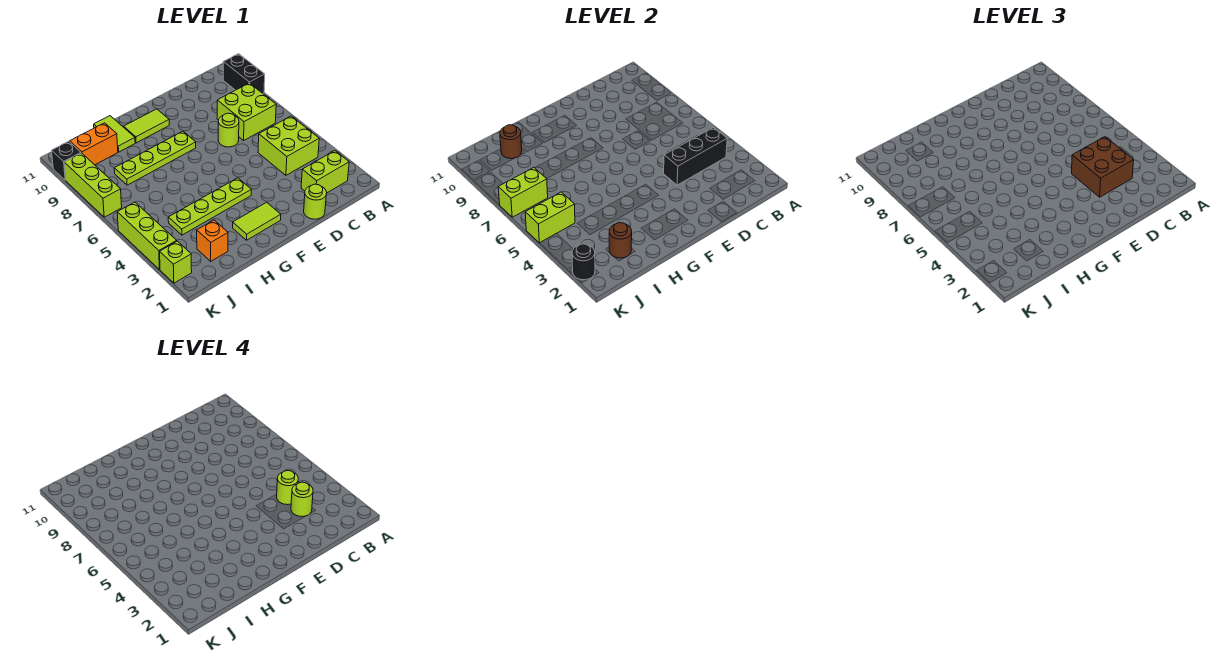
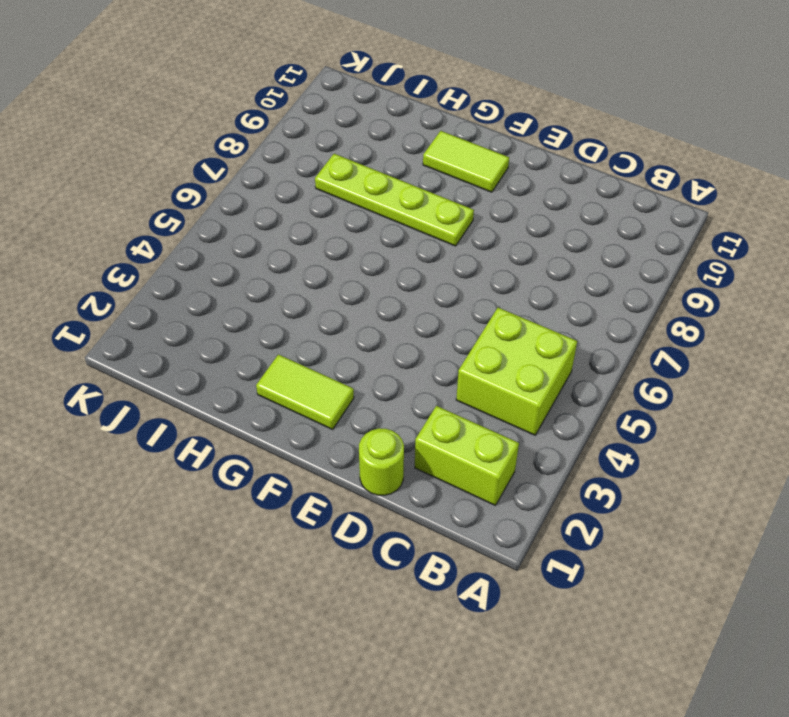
none -> black brick A9:A10 level 1
none -> lime brick B7:C8 level 1
none -> lime round brick D7 level 1

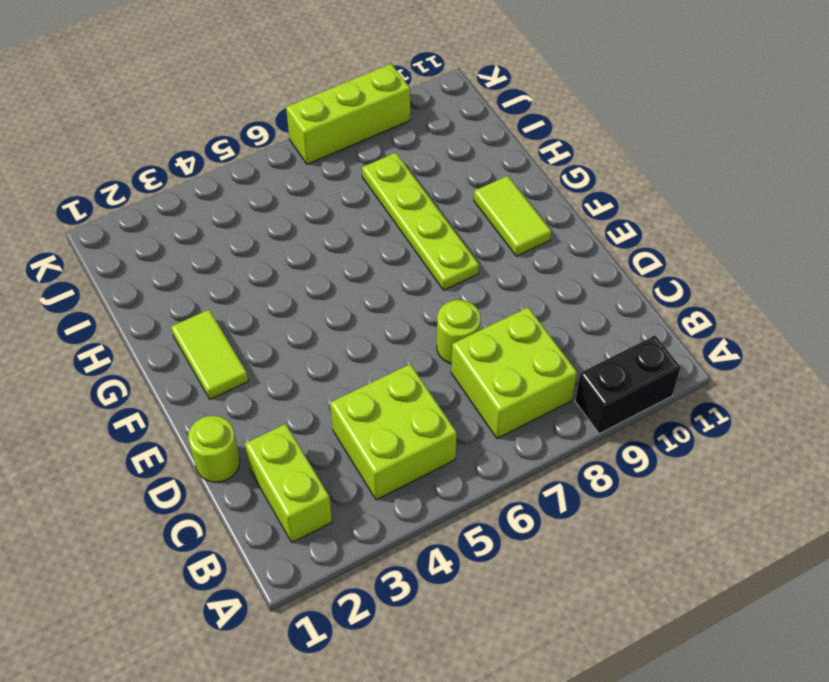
none -> lime plate F4:I4 level 1
none -> lime tile H10:H11 level 1
none -> orange brick I2 level 1

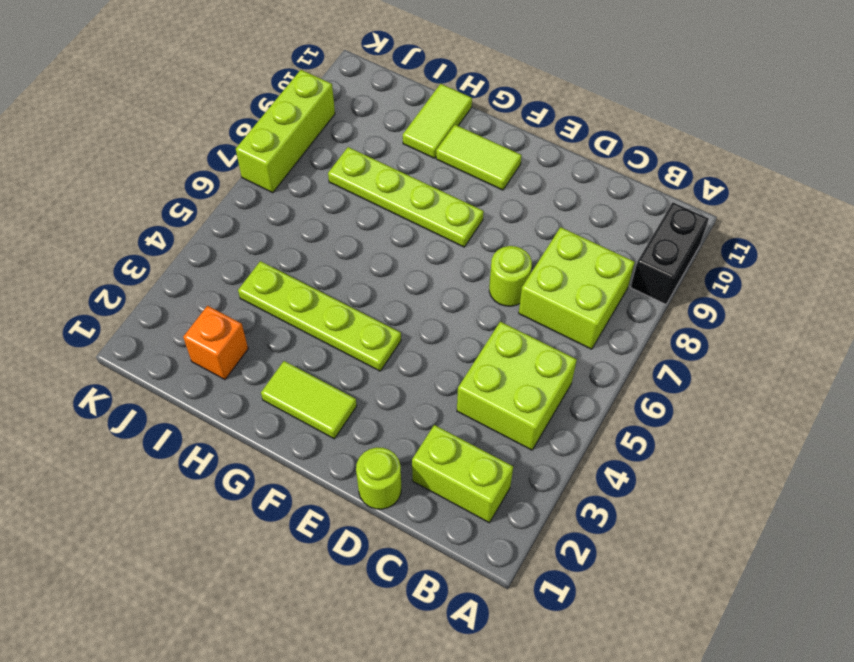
none -> orange brick I10:J10 level 1
none -> lime brick K2 level 1
none -> lime brick K3:K5 level 1

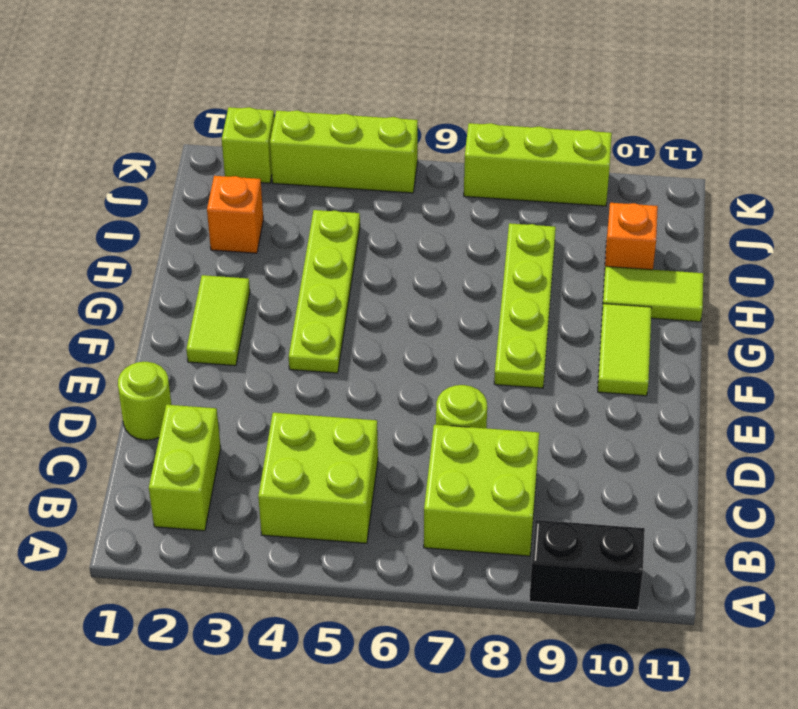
orange brick I10 level 1 -> orange brick I10:J10 level 1
none -> black brick K10 level 1
none -> black brick B4:D4 level 2
none -> brown round brick I2 level 2

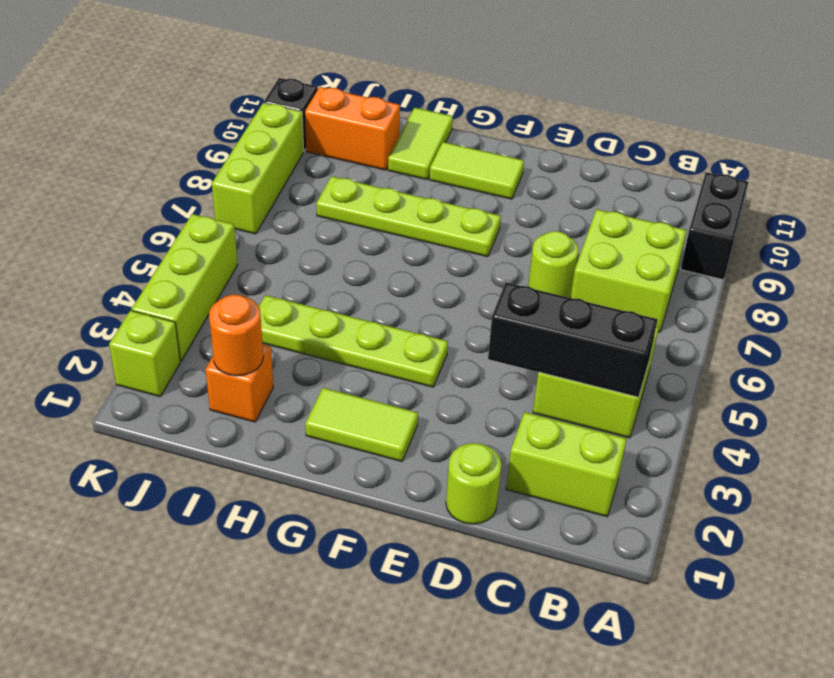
orange round brick I2 level 2 -> brown round brick I2 level 2
none -> brown round brick I10 level 2
none -> lime brick J5:K5 level 2
none -> lime brick J7:K7 level 2

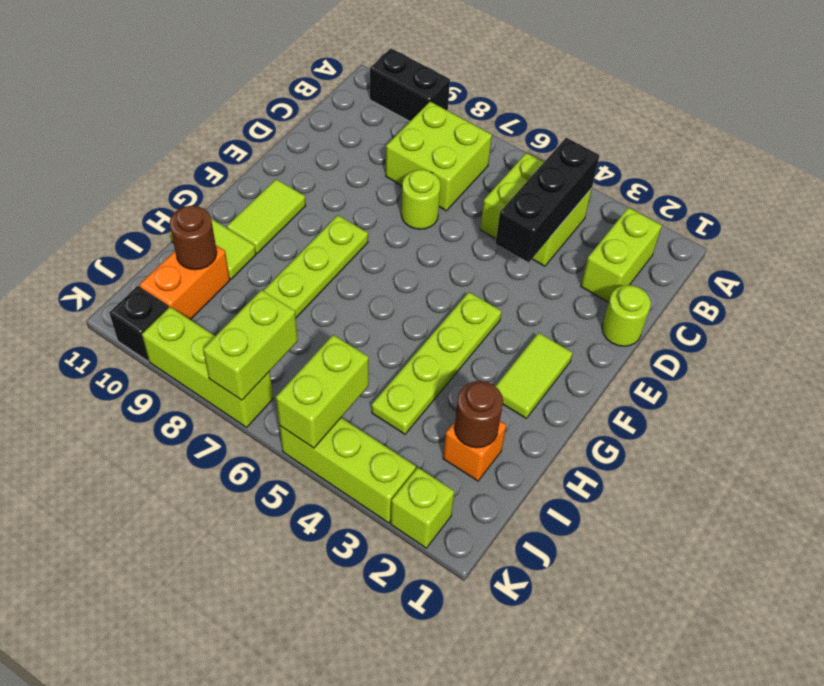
none -> black round brick K2 level 2
none -> brown brick C3:D4 level 3
none -> lime round brick C3 level 4

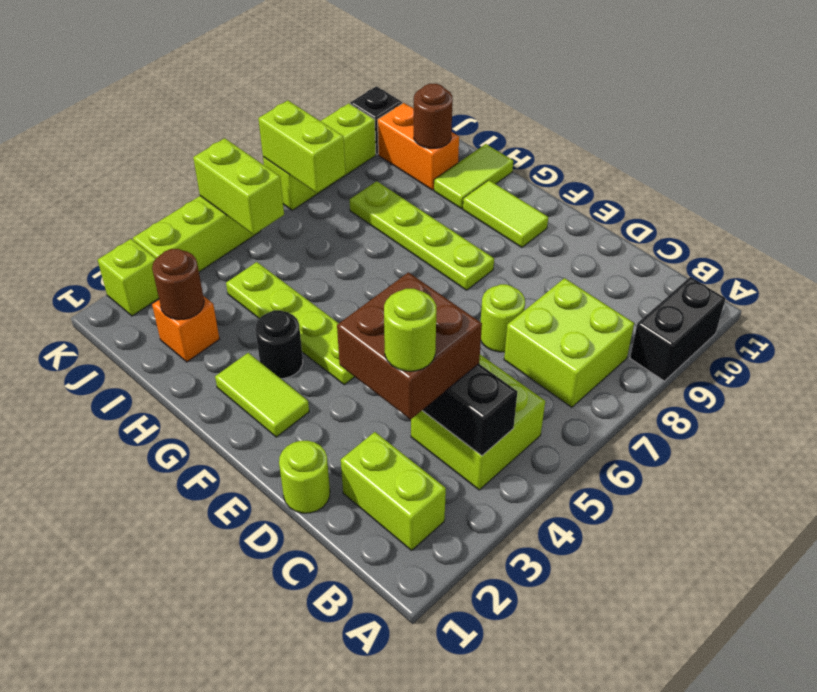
black round brick G3 level 1 -> black round brick K2 level 2
none -> lime round brick C4 level 4

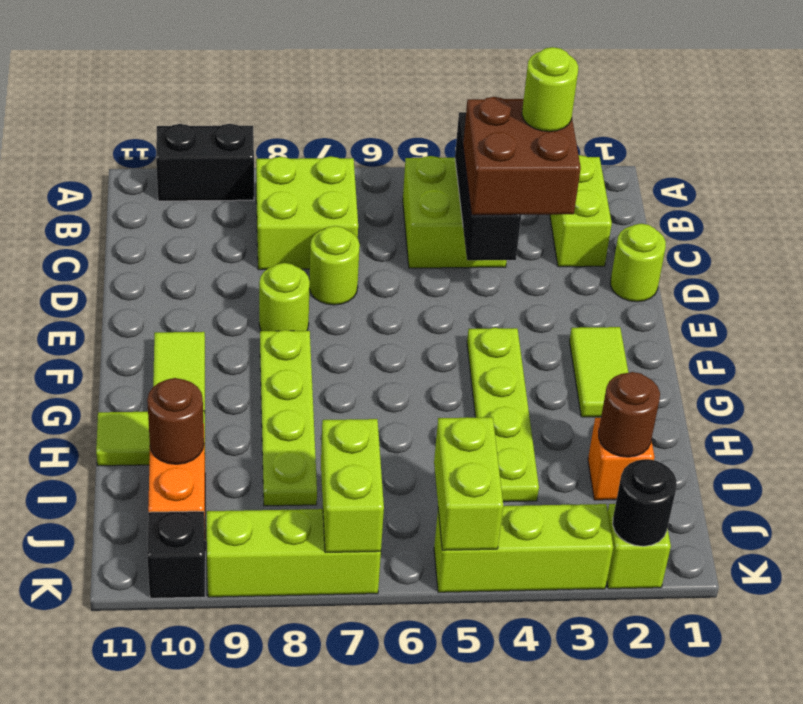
lime round brick E8 level 1 -> lime round brick C4 level 4

